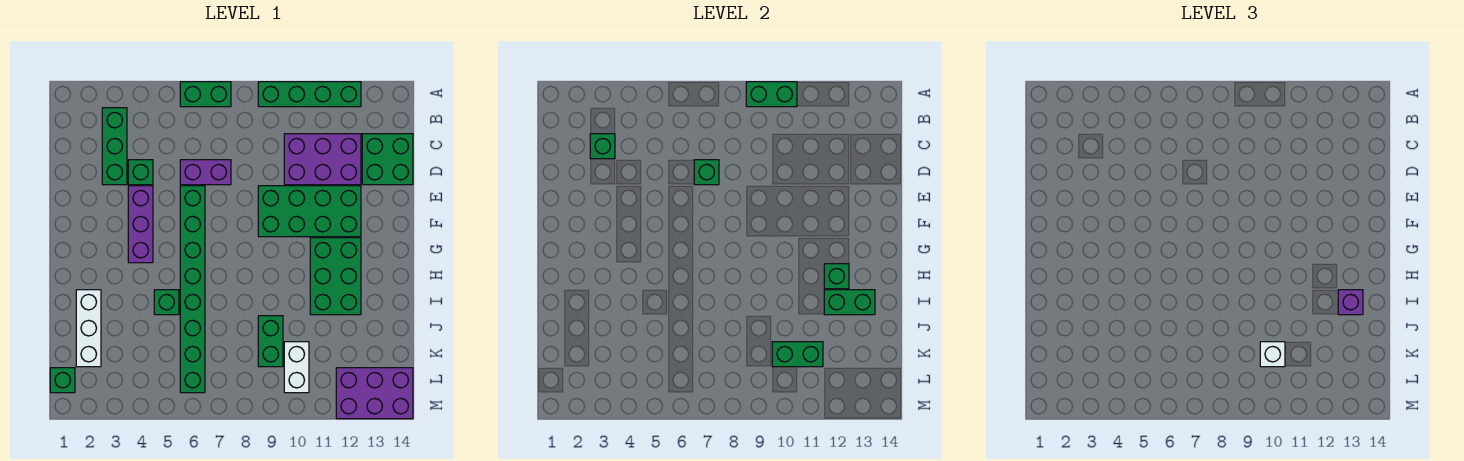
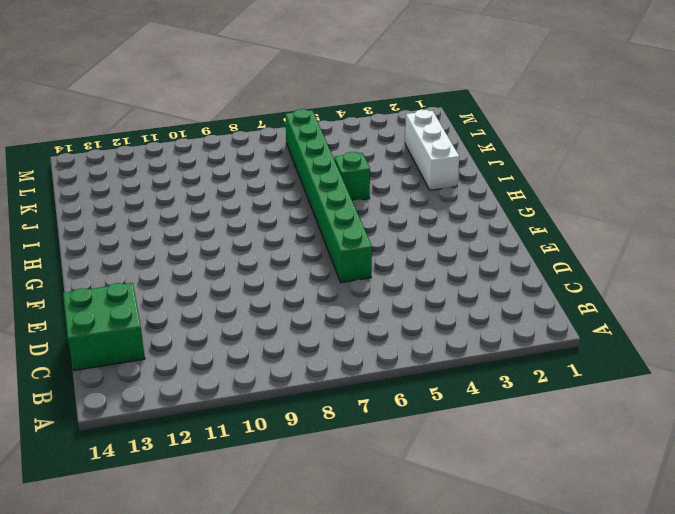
none -> green brick A6:A7 level 1
none -> green brick A9:A12 level 1
none -> green brick B3:D3 level 1

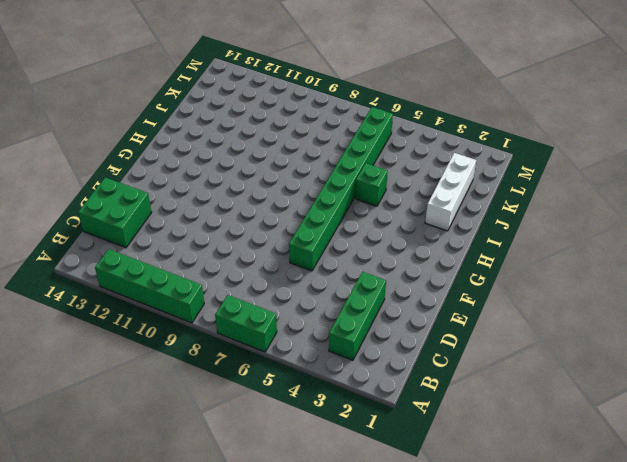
none -> purple brick C10:D12 level 1
none -> green brick D4 level 1
none -> purple brick D6:D7 level 1

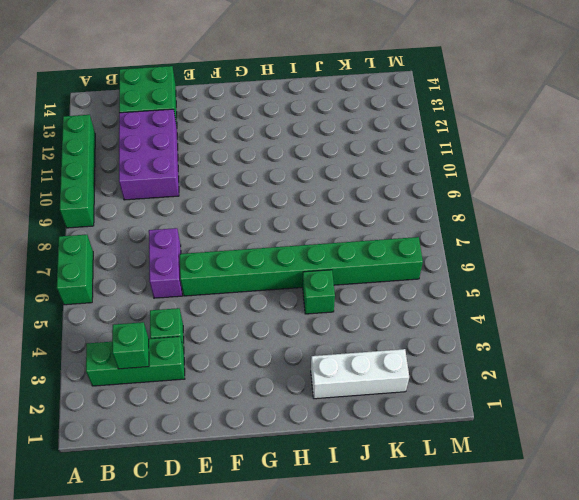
none -> purple brick E4:G4 level 1
none -> green brick E9:F12 level 1
none -> green brick G11:I12 level 1

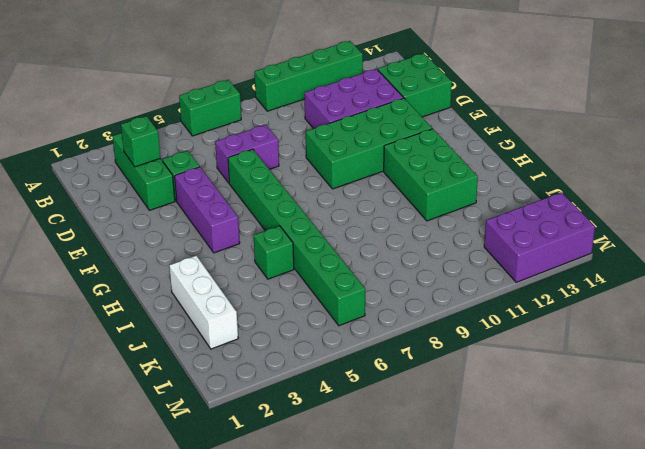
none -> green brick J9:K9 level 1
none -> white brick K10:L10 level 1
none -> green brick L1 level 1

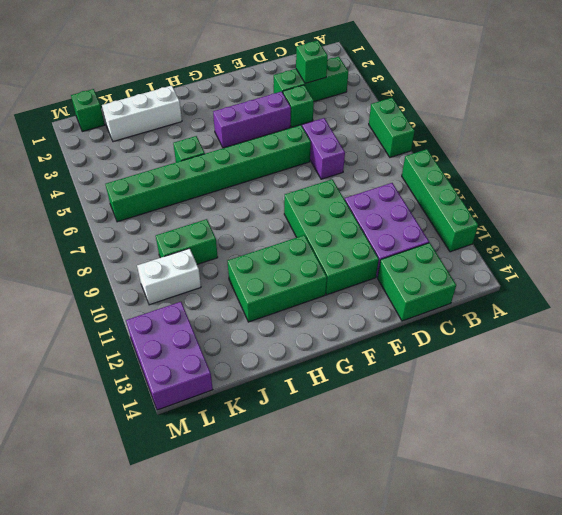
none -> green brick A9:A10 level 2
none -> green brick D7 level 2
none -> green brick H12 level 2

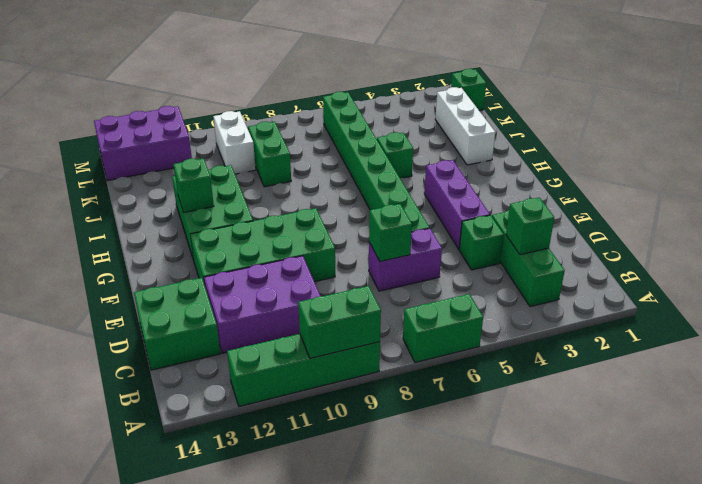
none -> green brick I12:I13 level 2
none -> green brick K10:K11 level 2
none -> purple brick I13 level 3

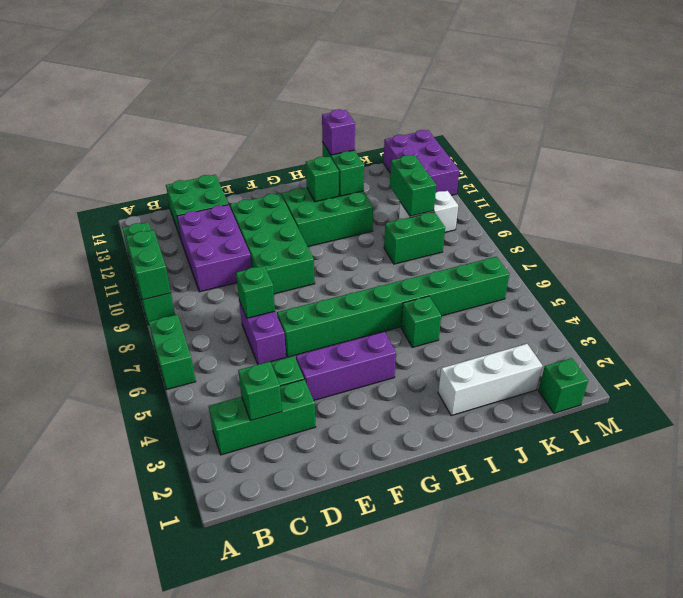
none -> white brick K10 level 3

